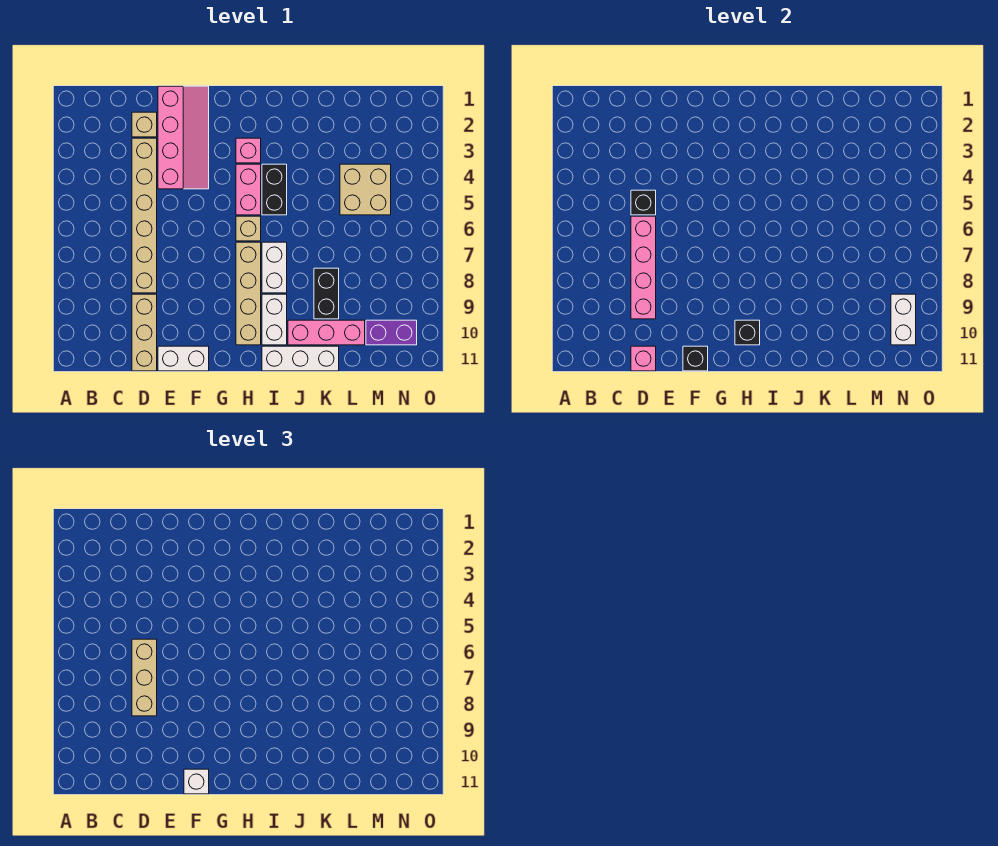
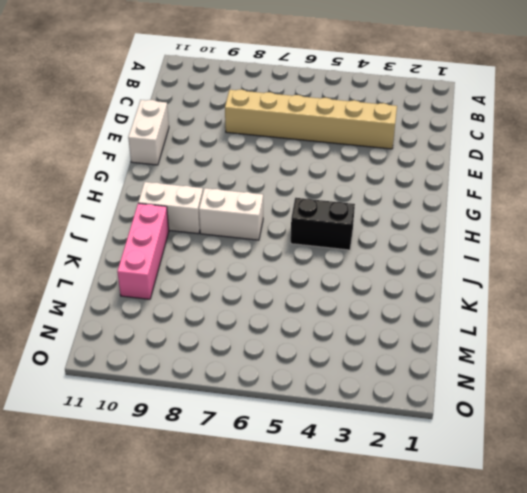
none -> tan brick D2 level 1
none -> tan brick D9:D11 level 1
none -> pink slope E1:F4 level 1 top E

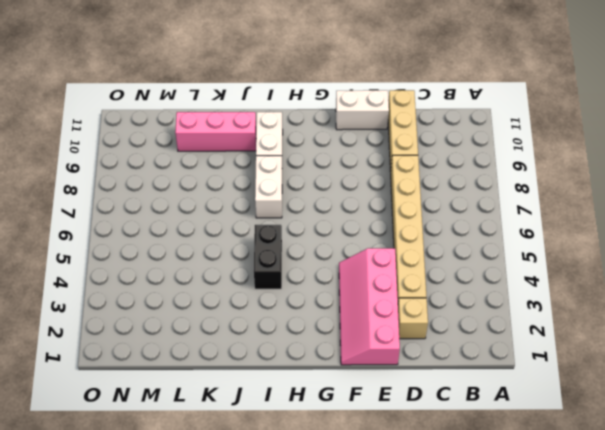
none -> pink brick H3 level 1
none -> pink brick H4:H5 level 1
none -> tan brick H6 level 1

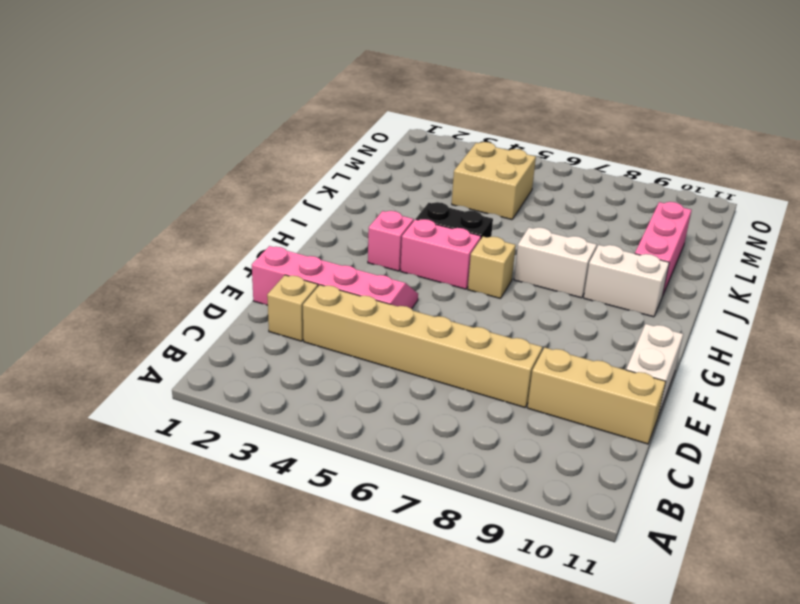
none -> tan brick H7:H10 level 1
none -> white brick I11:K11 level 1
none -> black brick K8:K9 level 1

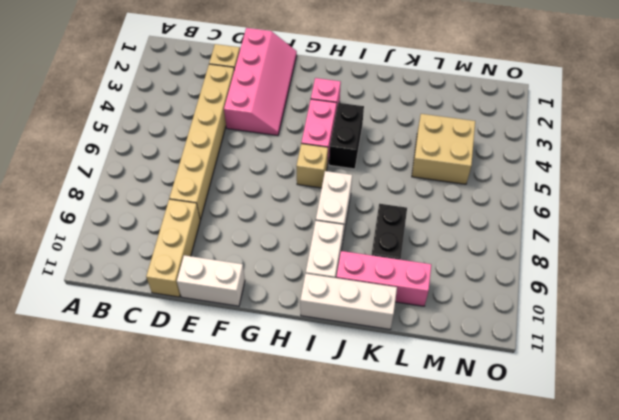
none -> tan brick H7:H10 level 1
none -> purple brick M10:N10 level 1
none -> black brick D5 level 2

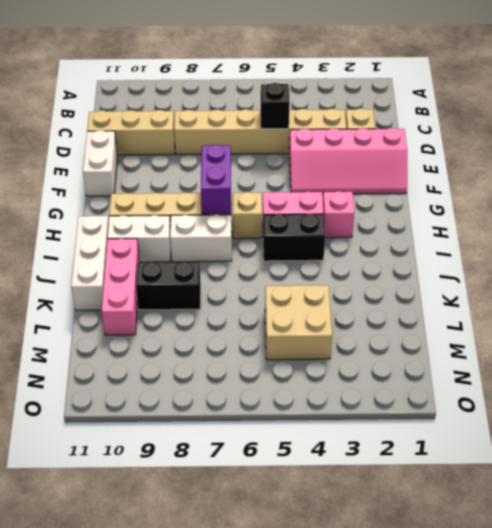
purple brick G7:H7 level 2 -> purple brick M10:N10 level 1
none -> pink brick D6:D9 level 2
none -> pink brick D11 level 2
none -> black brick F11 level 2

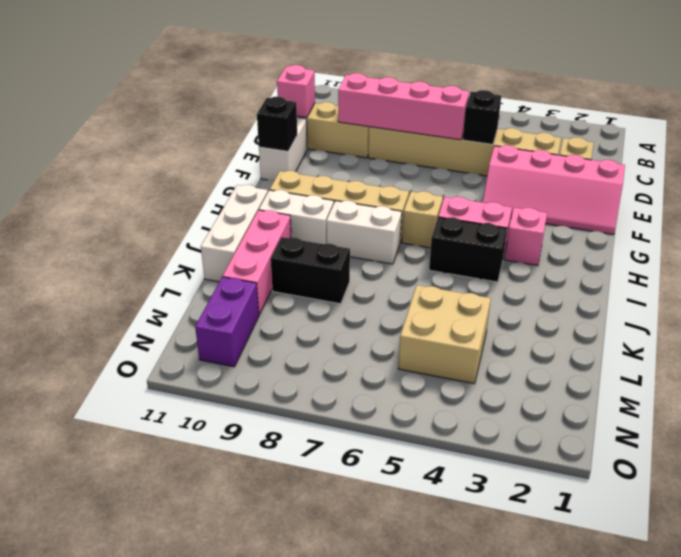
none -> black brick H10 level 2
none -> white brick N9:N10 level 2
none -> tan brick D6:D8 level 3

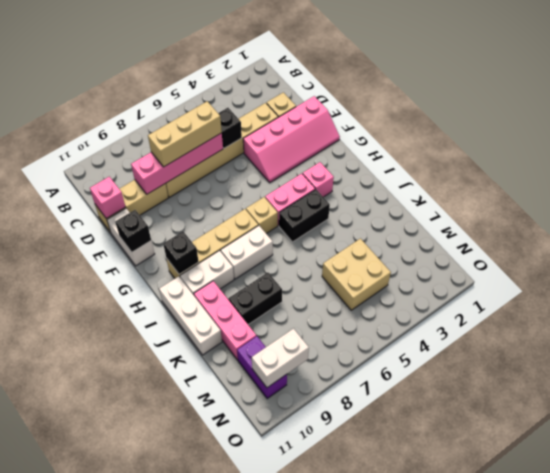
none -> white brick F11 level 3

